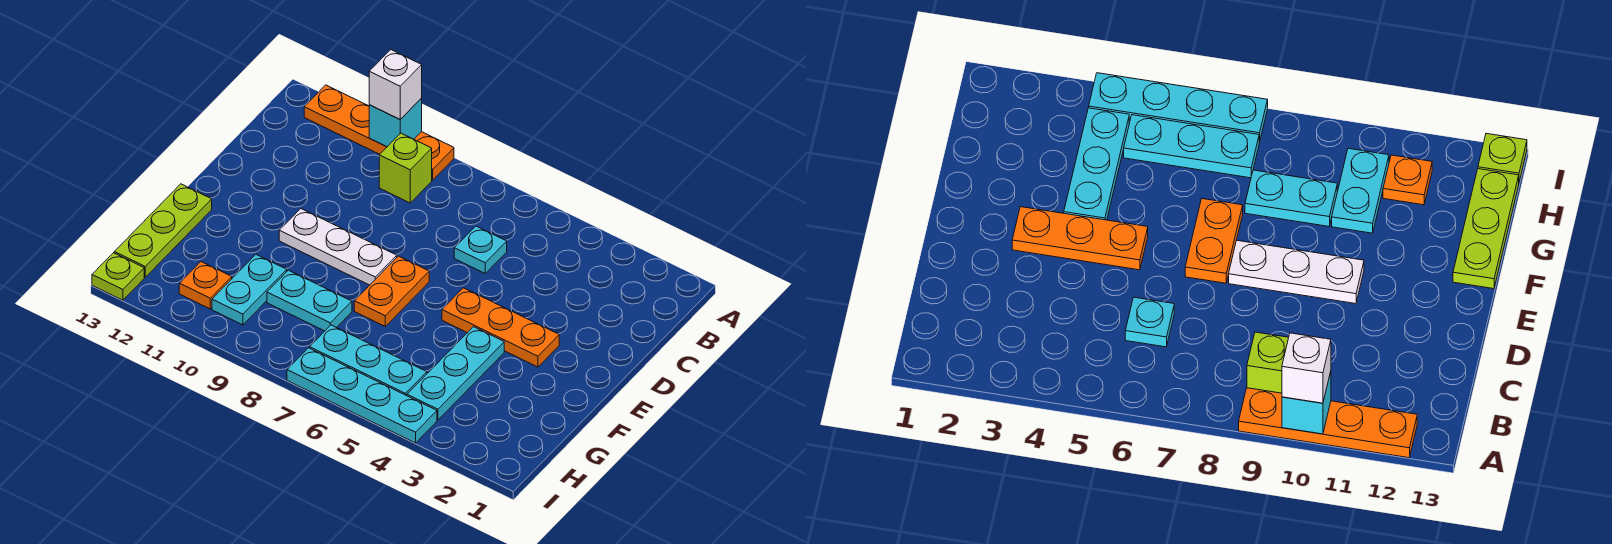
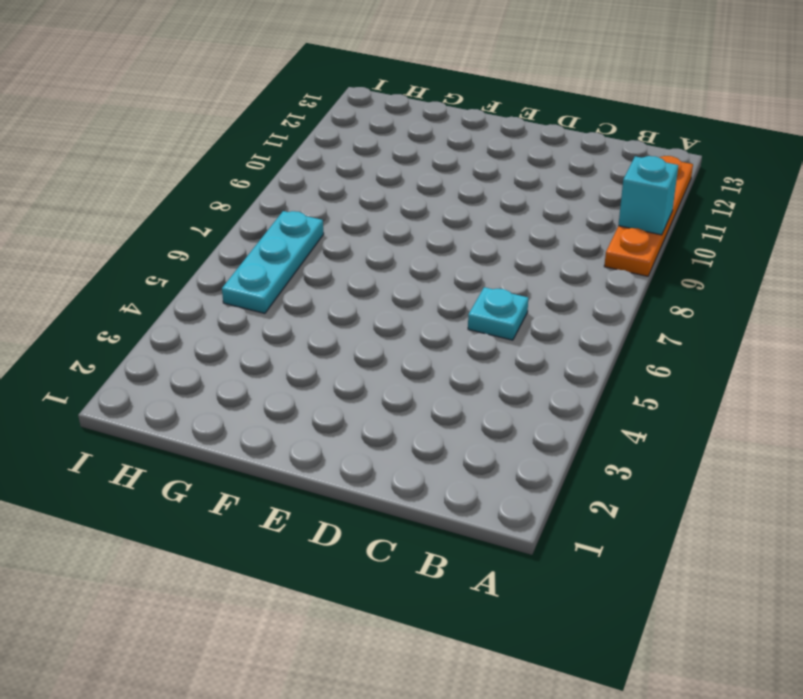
none -> lime brick B9 level 1
none -> orange plate E3:E5 level 1
none -> orange plate E7:F7 level 1

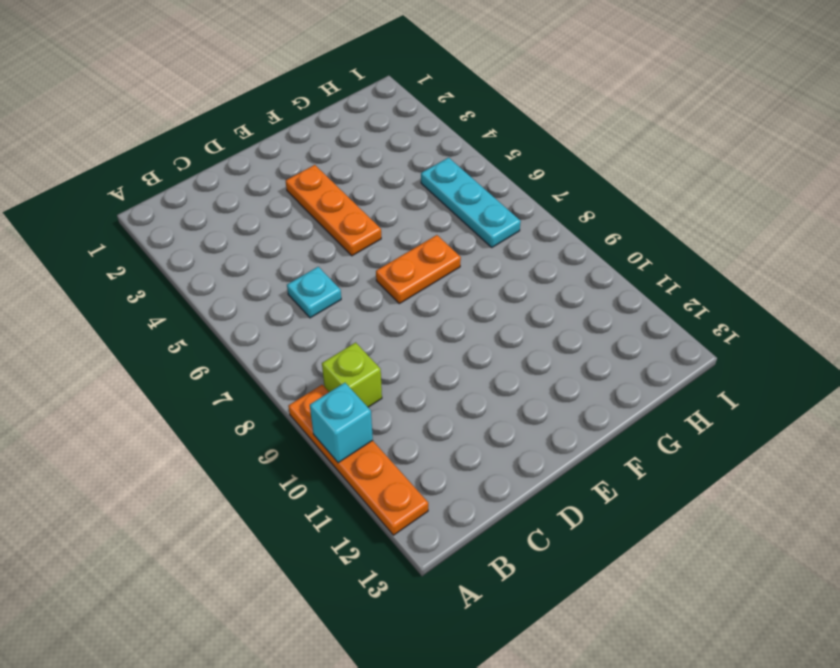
none -> white plate E8:E10 level 1
none -> cyan plate F4:H4 level 1
none -> lime plate F13:H13 level 1

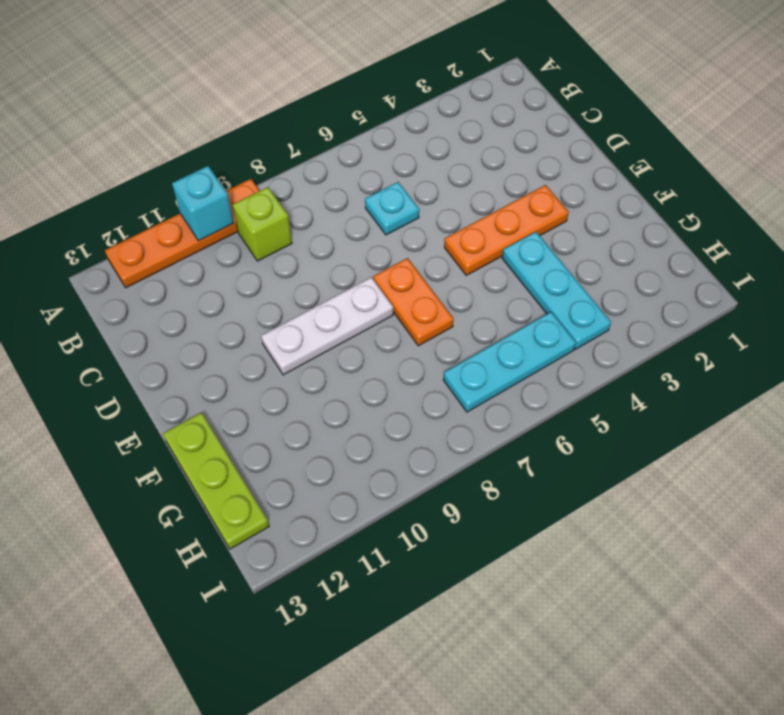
none -> cyan plate G8:G9 level 1
none -> cyan plate G10:H10 level 1
none -> orange plate H11 level 1

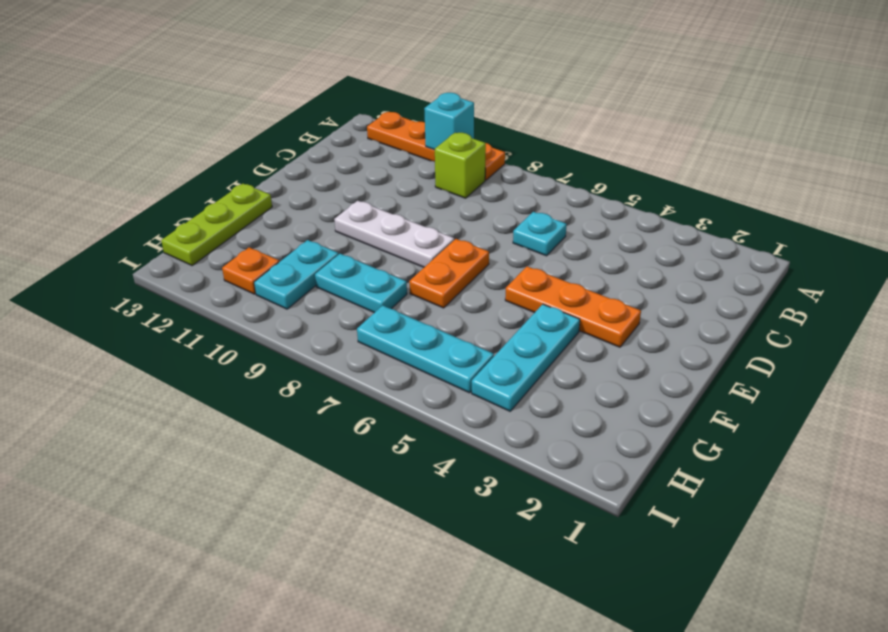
none -> cyan plate I4:I7 level 1
none -> lime plate I13 level 1
none -> white brick A10 level 3

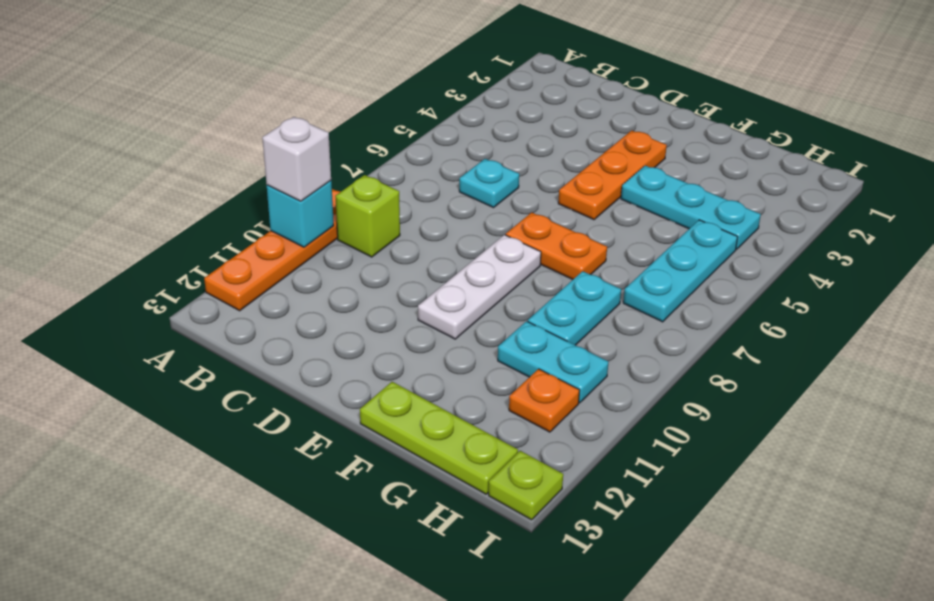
none -> cyan plate I4:I7 level 1

